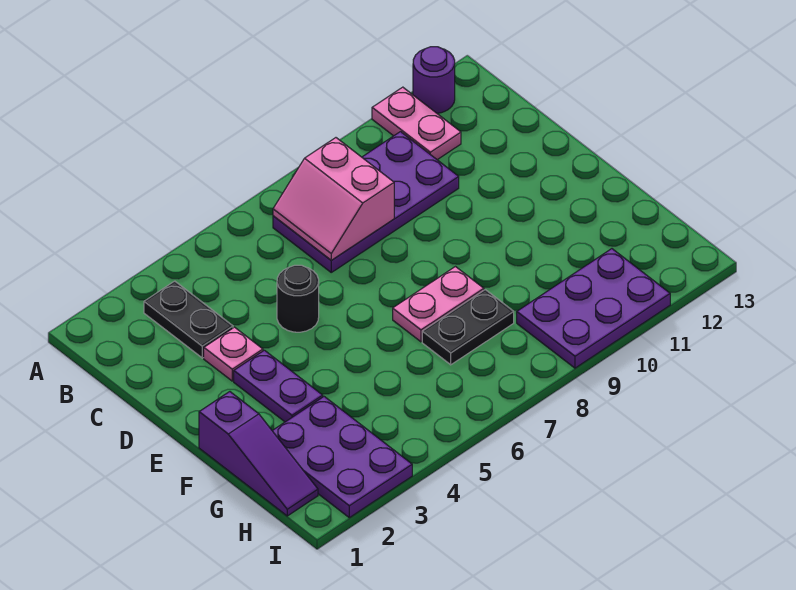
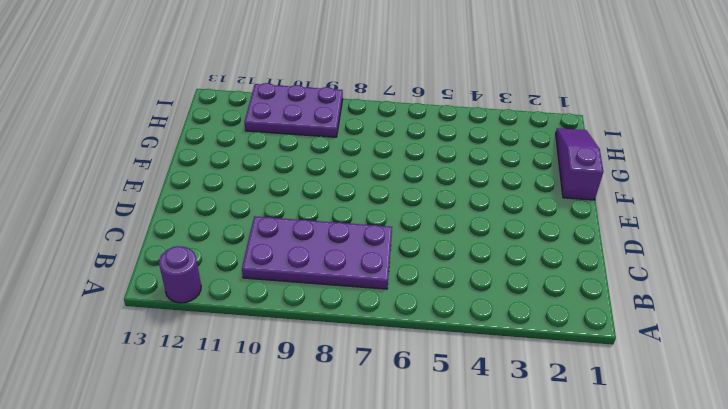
none -> pink plate A11:B11 level 1
none -> black plate B3:C3 level 1
none -> pink plate D3 level 1

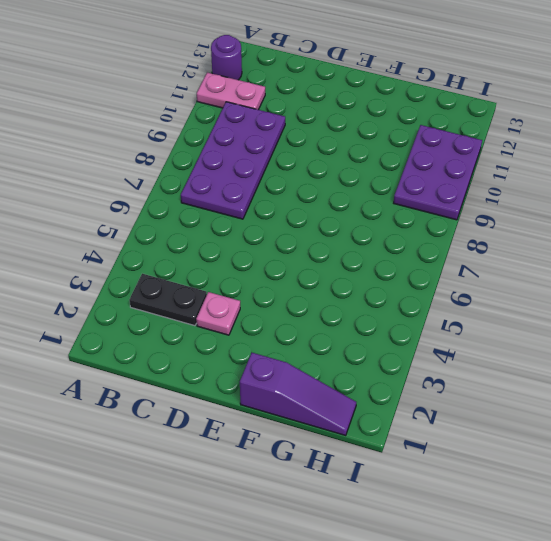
none -> black round brick D5 level 1
none -> purple plate E3:F3 level 1
none -> pink plate F7:F8 level 1

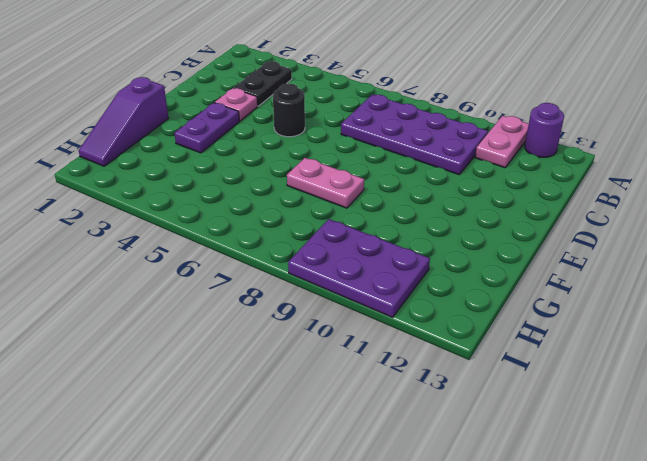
none -> purple plate G2:I3 level 1
none -> black plate G7:G8 level 1
none -> pink slope B7:C8 level 2 top 8

